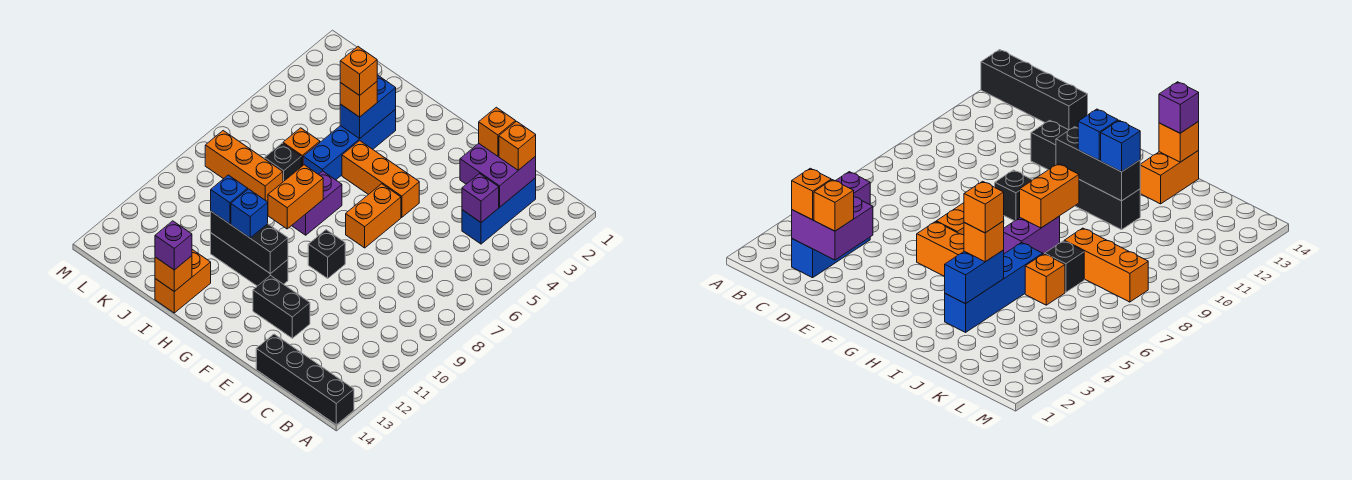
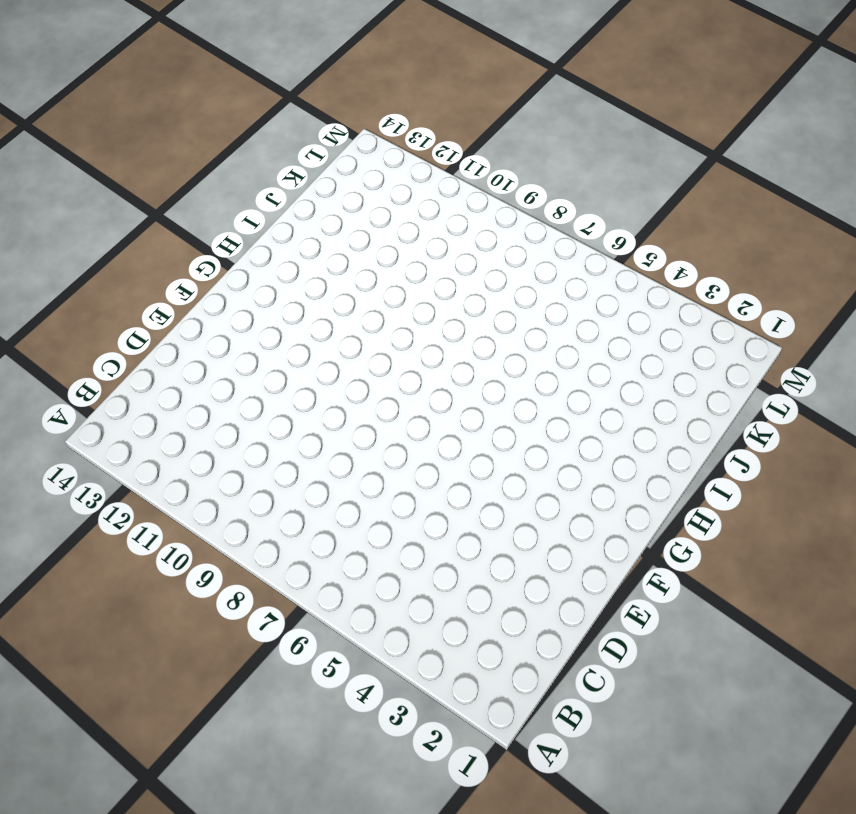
none -> black brick A14:D14 level 1
none -> blue brick C2:C4 level 1
none -> black brick E12:F12 level 1

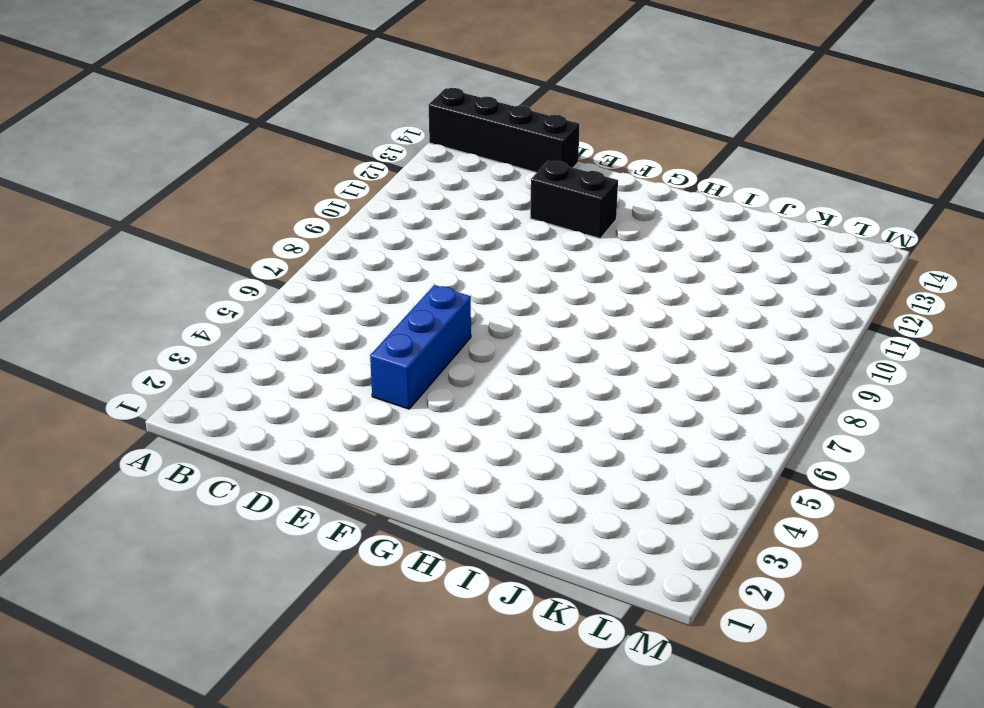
blue brick E4:E6 level 1 -> blue brick C2:C4 level 1
none -> orange brick F5:H5 level 1
none -> orange brick F6:F7 level 1
none -> black brick F9 level 1

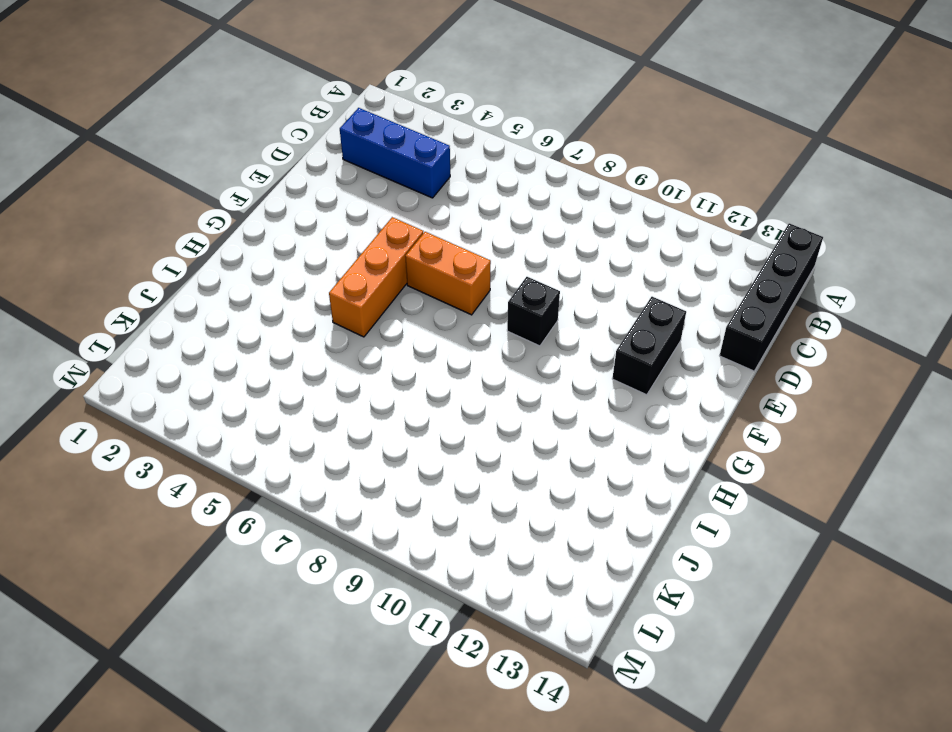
none -> black brick G11:I11 level 1
none -> purple brick H7:H8 level 1
none -> blue brick I3:I6 level 1

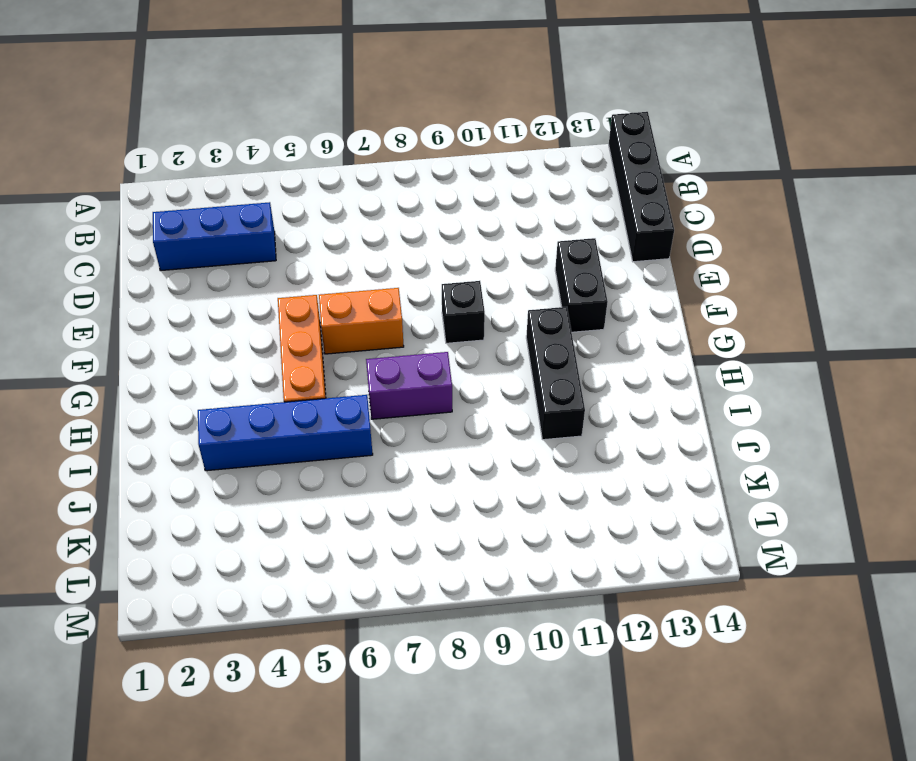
none -> orange brick I13:I14 level 1
none -> orange brick J6 level 1
none -> black brick J7 level 1

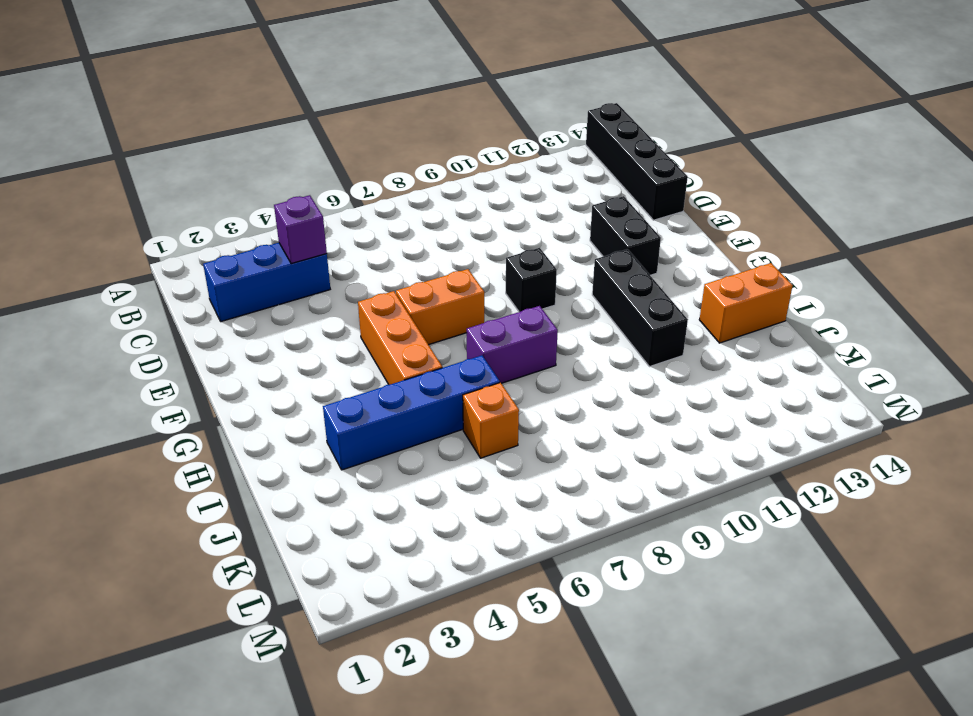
none -> black brick J7 level 1
none -> orange brick J8:L8 level 1
none -> purple brick C2:D3 level 2

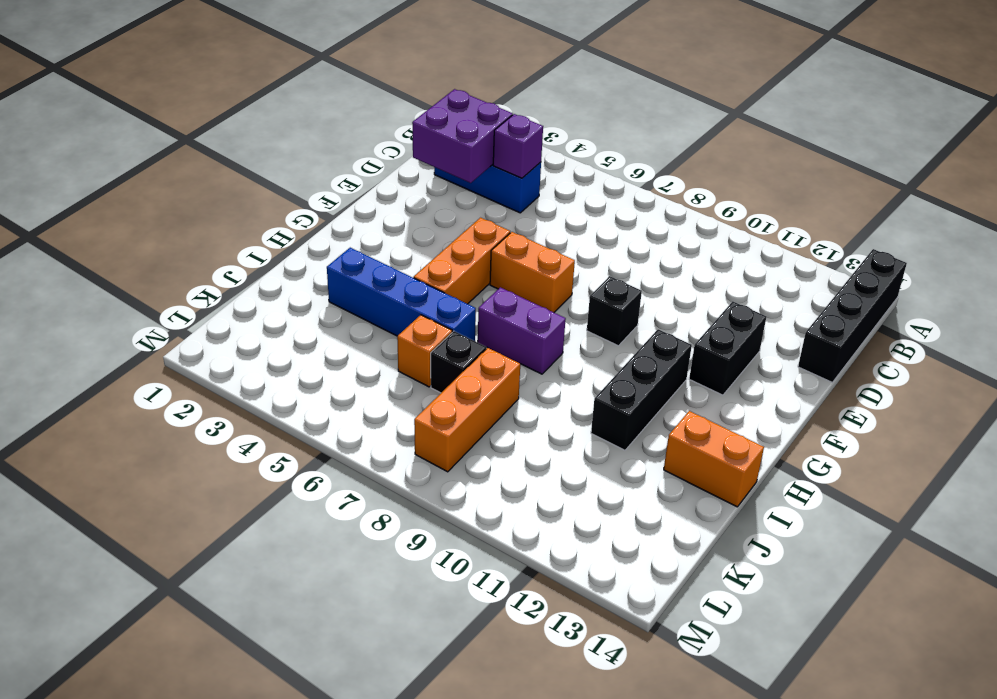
none -> black brick G11:I11 level 2
none -> orange brick H8:H9 level 2
none -> blue brick I3:I4 level 2

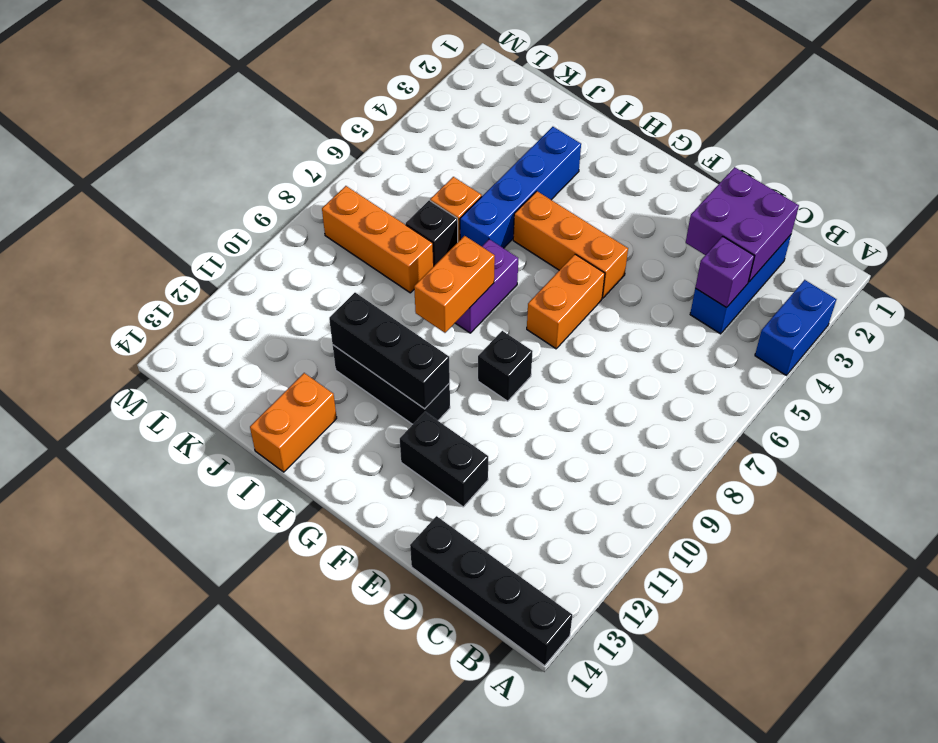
blue brick A3:A4 level 1 -> blue brick I3:I4 level 2
none -> orange brick I14 level 2
none -> orange brick C2 level 3
none -> orange brick D2 level 3

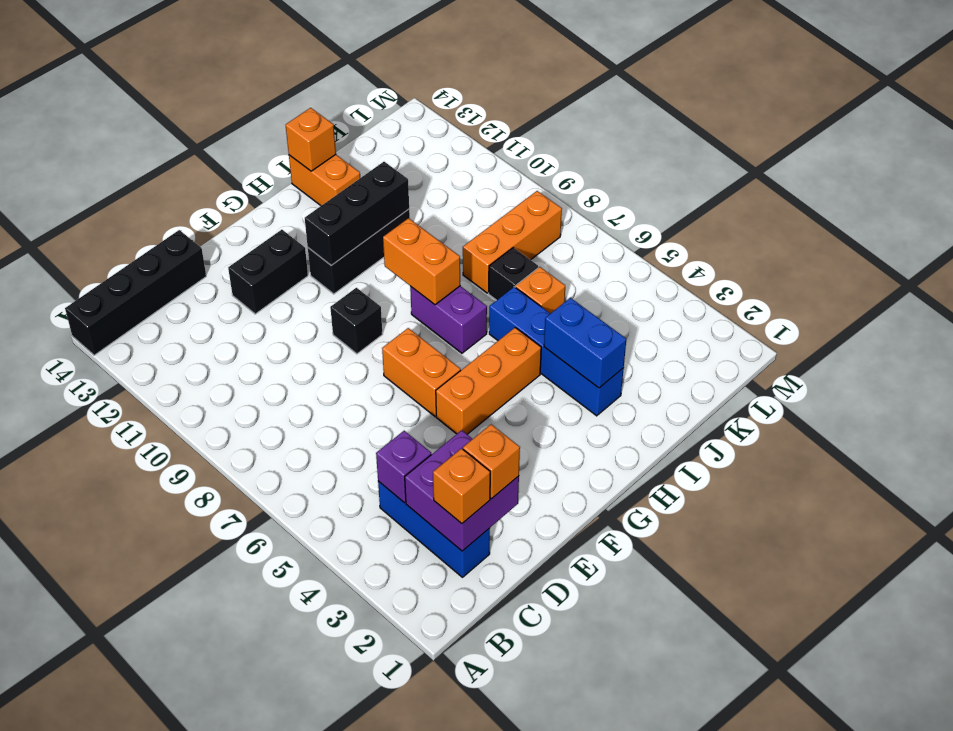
none -> blue brick H11 level 3
none -> orange brick I4 level 3
none -> blue brick I11 level 3

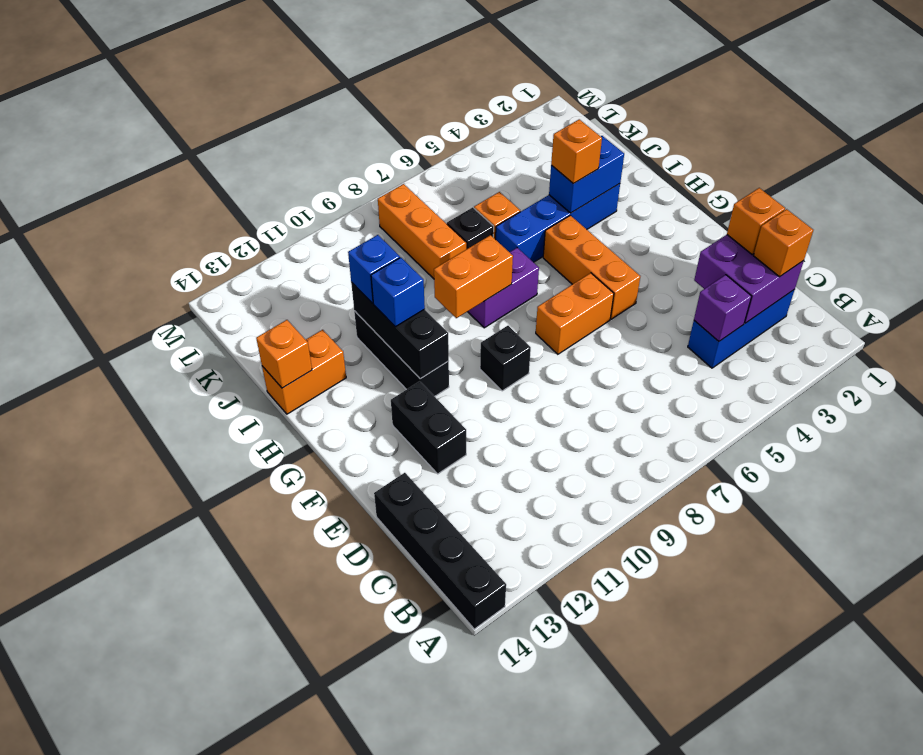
none -> purple brick I14 level 3
none -> orange brick I4 level 4

